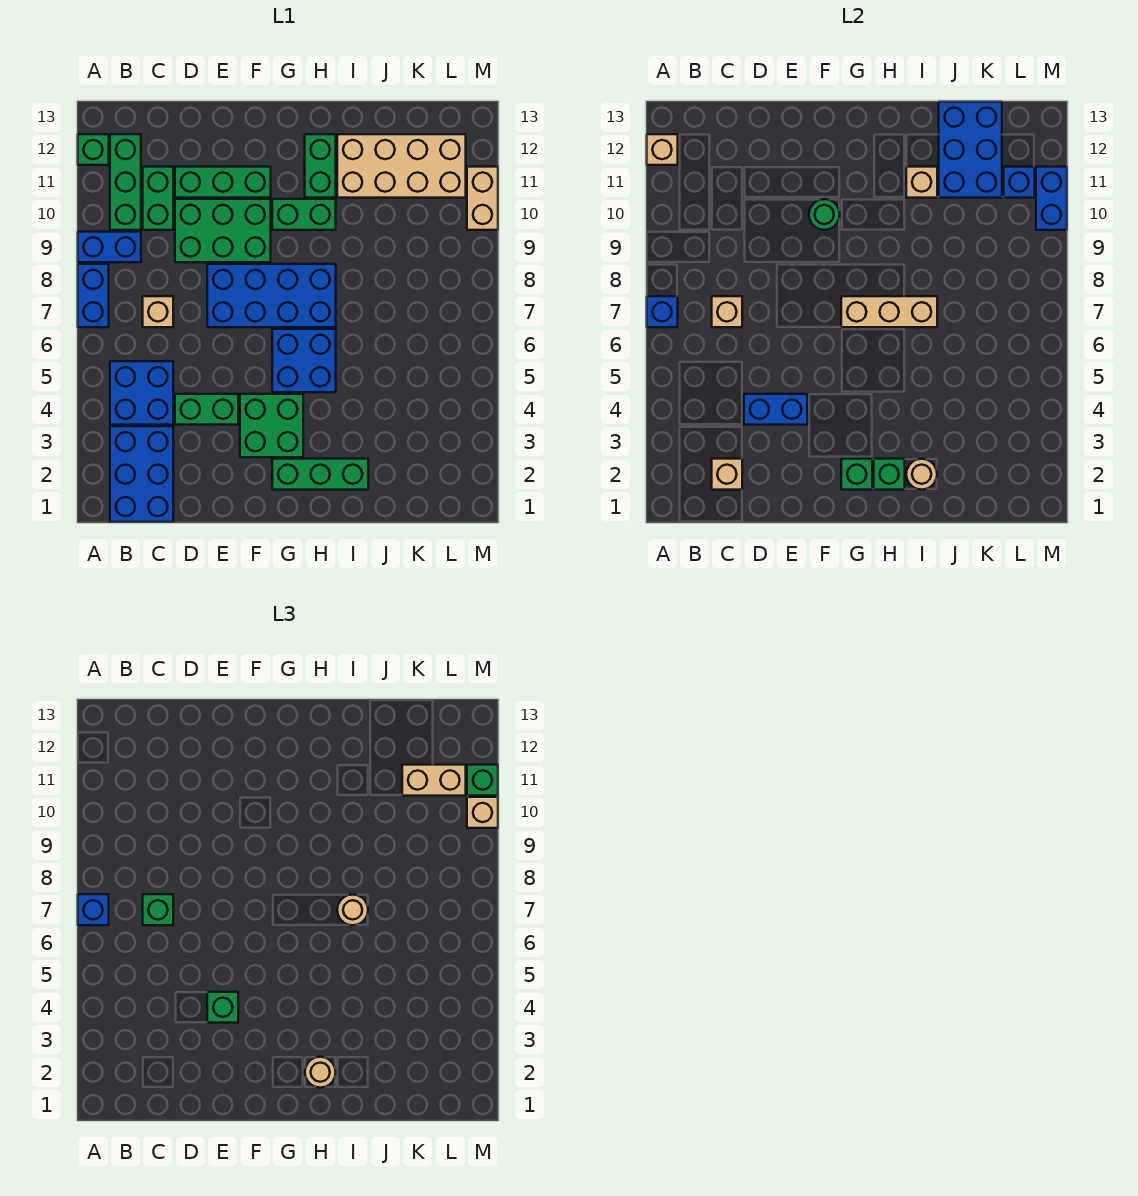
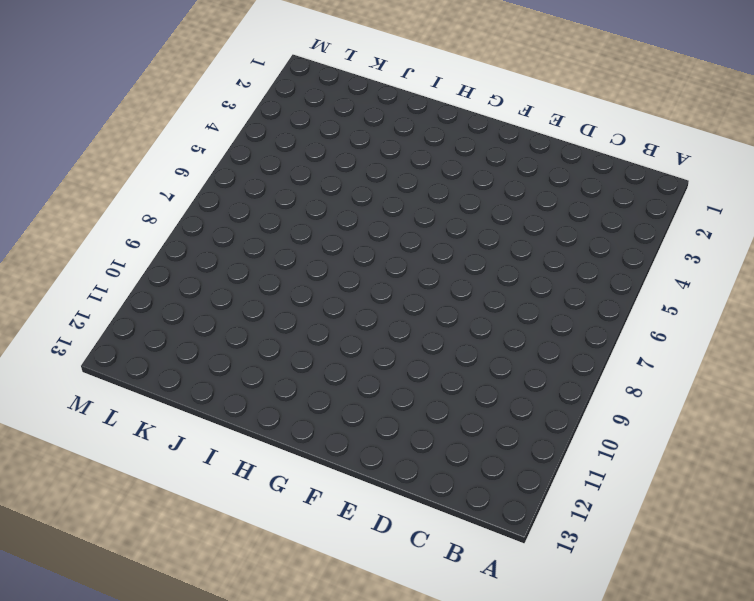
none -> blue brick A7:A8 level 1
none -> blue brick A9:B9 level 1
none -> green brick A12 level 1
none -> blue brick B1:C3 level 1

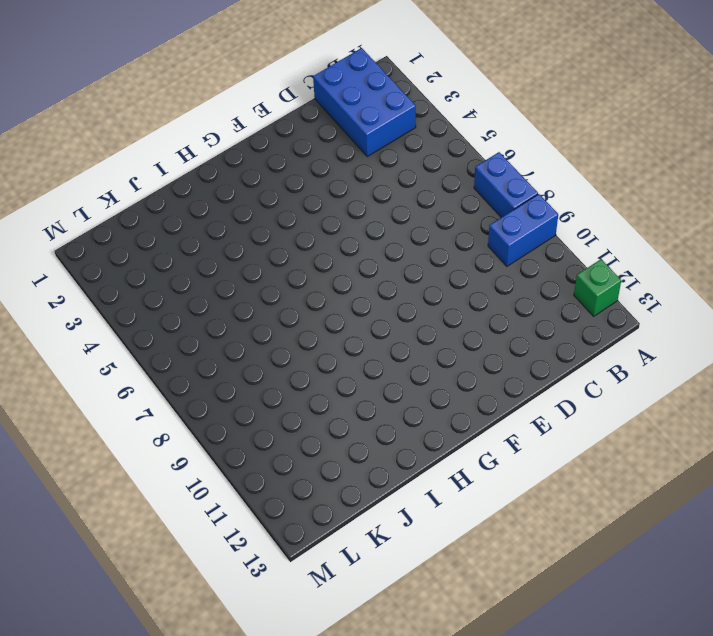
none -> blue brick B4:C5 level 1
none -> green brick B10:B12 level 1
none -> tan brick C7 level 1
none -> green brick C10:C11 level 1

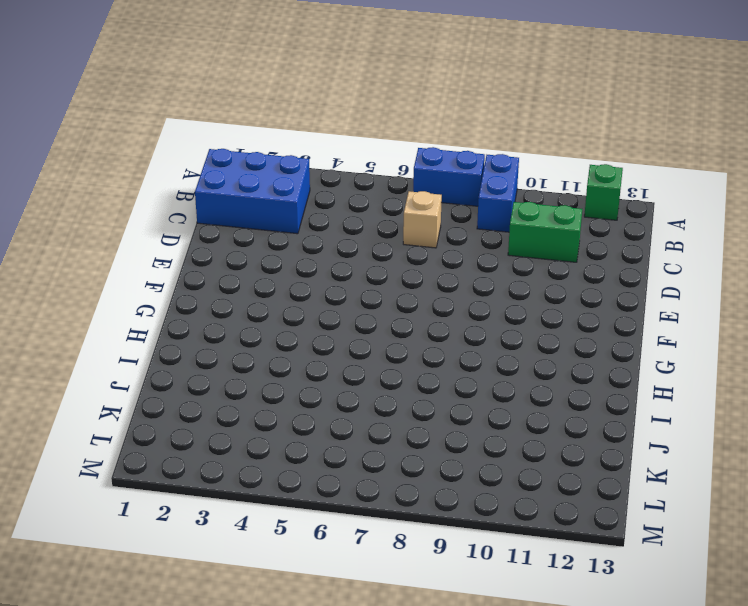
none -> blue brick B4:C5 level 1
none -> green brick B10:B12 level 1
none -> green brick D4:E4 level 1
none -> green brick D9:F10 level 1

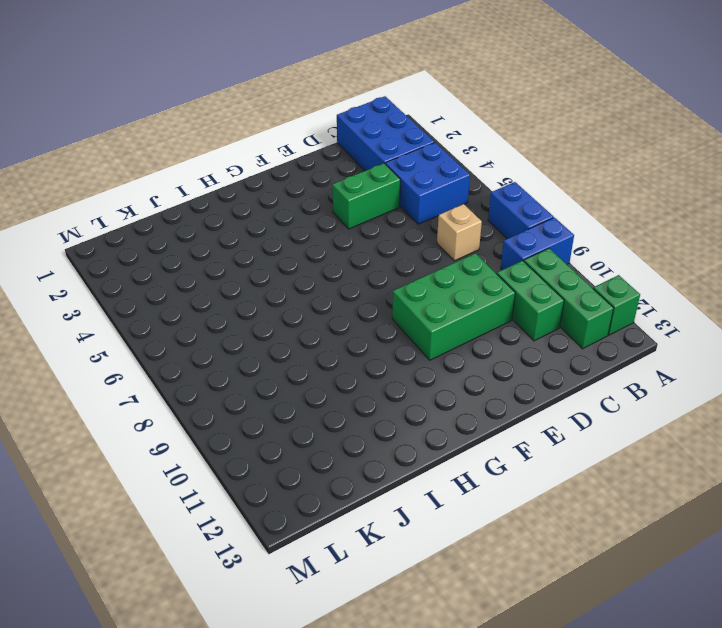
none -> green brick D11:F11 level 1
none -> blue brick E7:H8 level 1
none -> green brick F3:G4 level 1
none -> green brick G2:I2 level 1

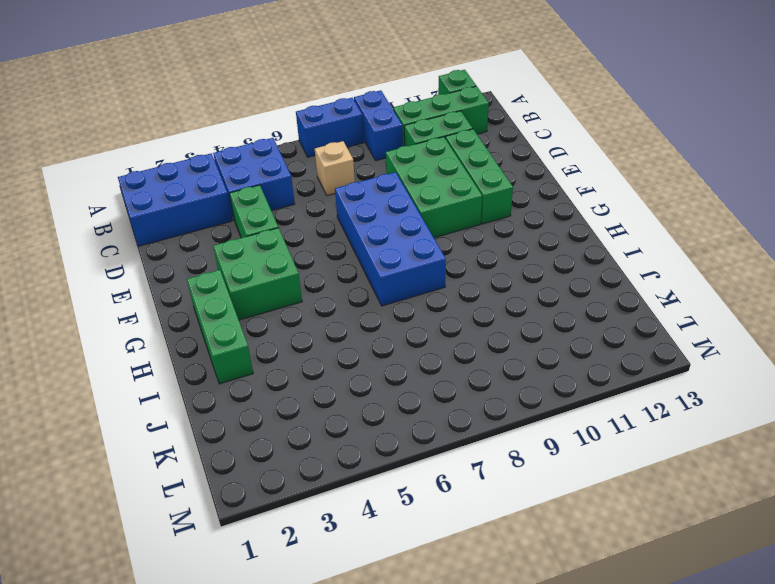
none -> blue brick G5:H6 level 1
none -> green brick G10:H10 level 1
none -> green brick H11:H12 level 1
none -> tan brick I11:L12 level 1

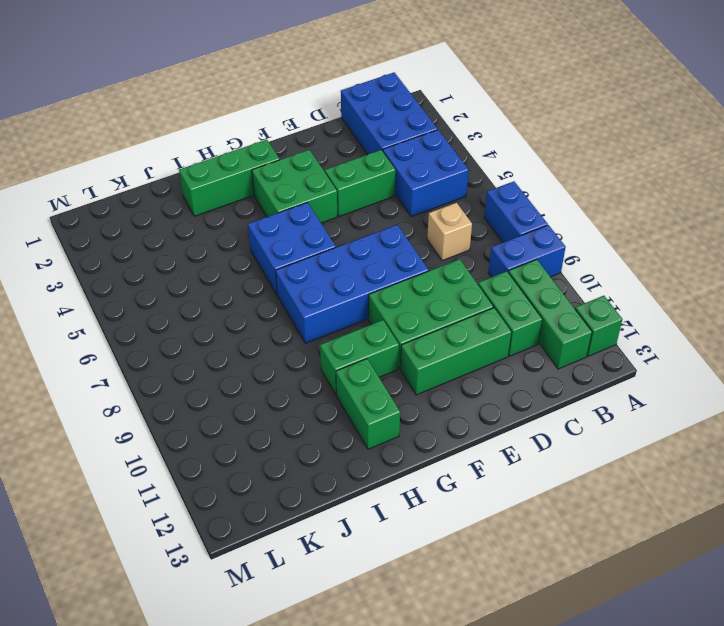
none -> tan brick I11:L12 level 1
none -> tan brick M10:M11 level 1
none -> blue brick A7 level 2
none -> tan brick A12 level 2

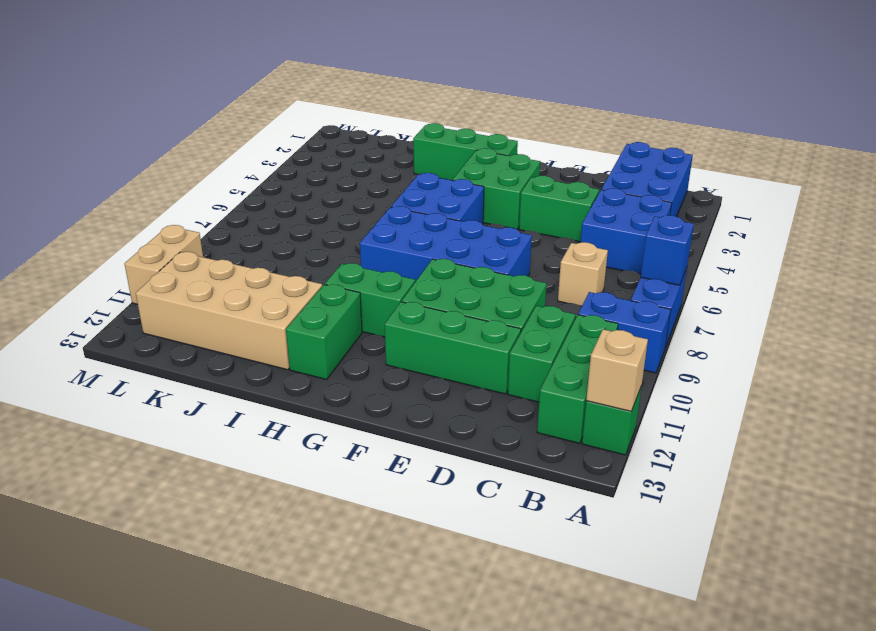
none -> tan brick C2 level 2
none -> tan brick C7 level 2
none -> blue brick D4:E4 level 2
none -> green round brick F10 level 2

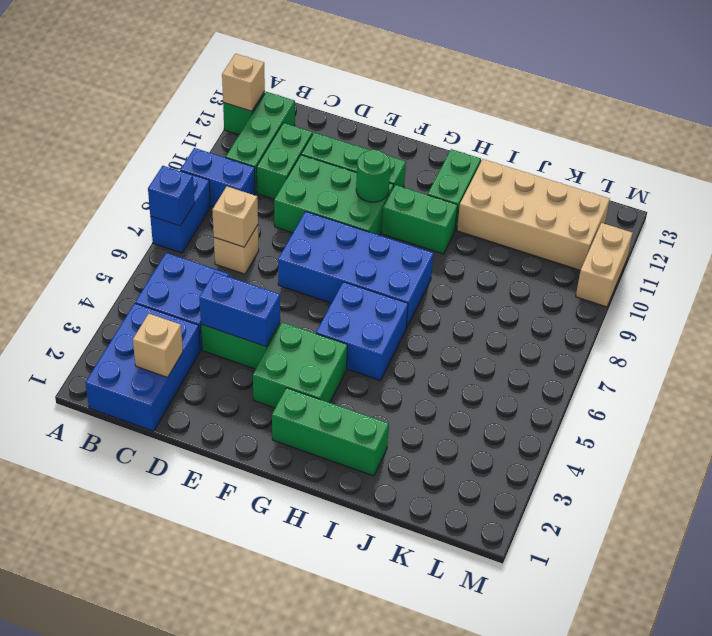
none -> green brick G2 level 2
none -> tan brick G7:I7 level 2
none -> green brick H2 level 2
none -> tan round brick I2 level 2

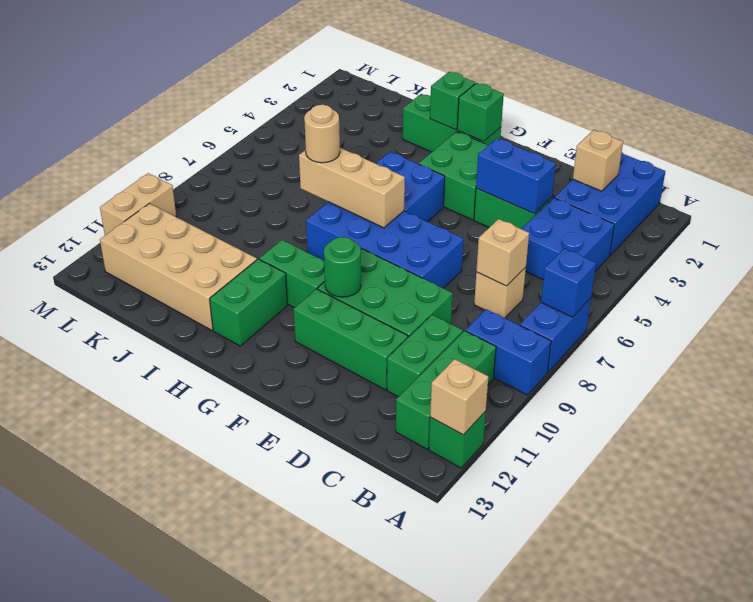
none -> tan round brick I2 level 2
none -> tan brick I11 level 2
none -> blue brick J11:K13 level 2
none -> blue brick L11 level 2

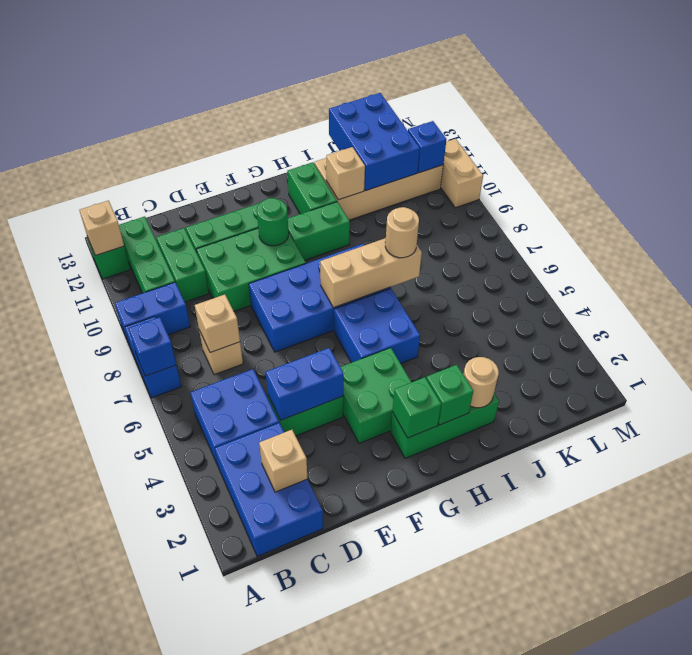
none -> blue brick M10:M11 level 2
none -> blue brick A7 level 3
none -> green brick C7 level 3
none -> green brick E4 level 3

